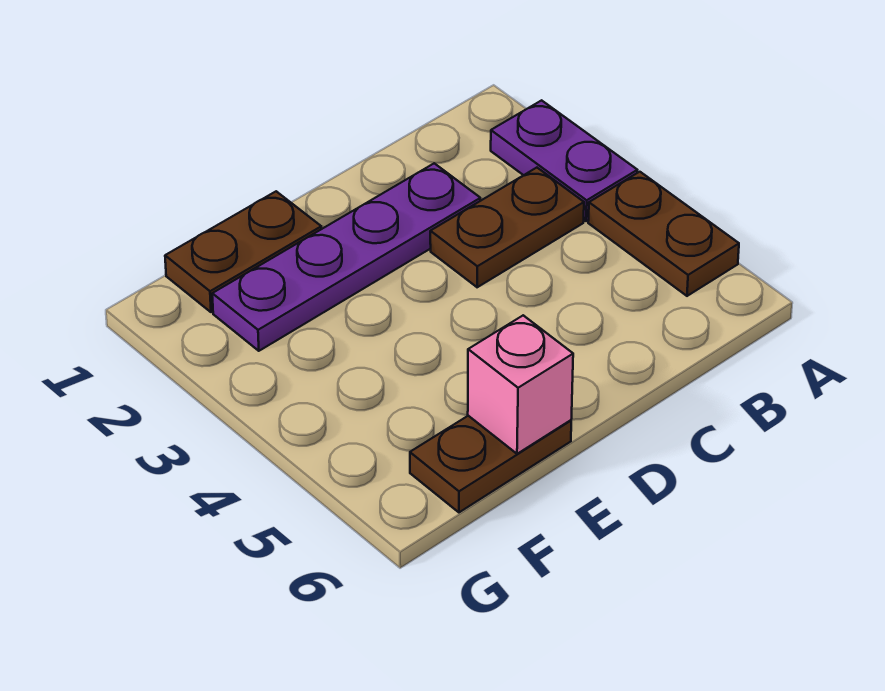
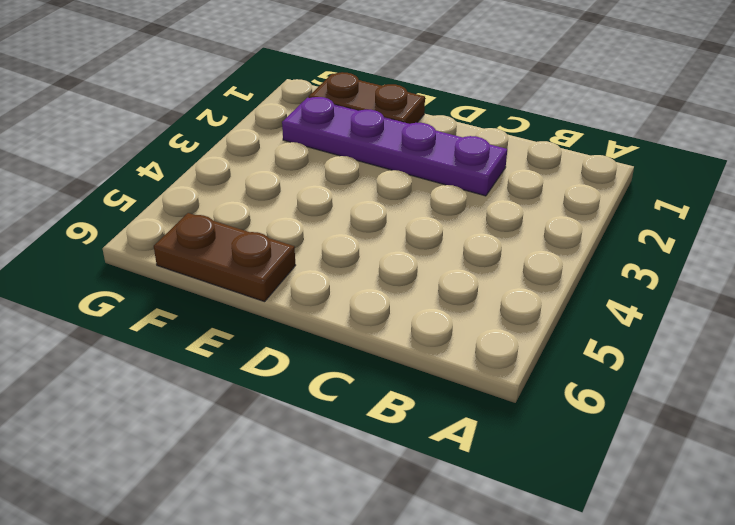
none -> purple plate A2:A3 level 1
none -> brown plate A4:A5 level 1

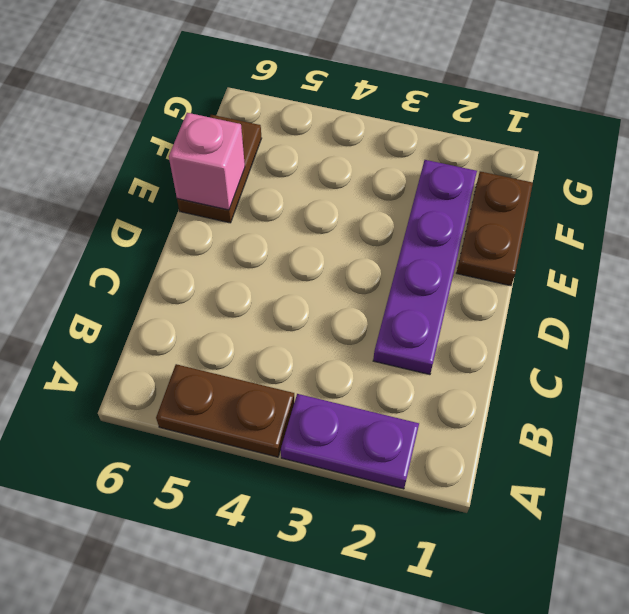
none -> brown plate B3:C3 level 1

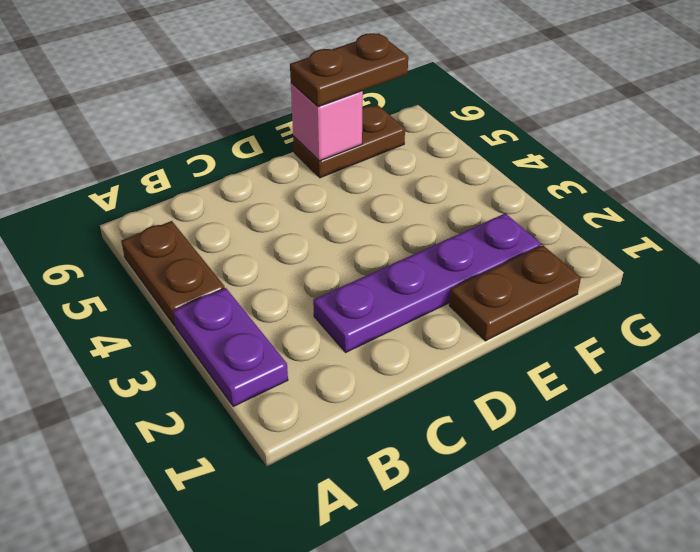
brown plate E6:F6 level 3 -> brown plate B3:C3 level 1

